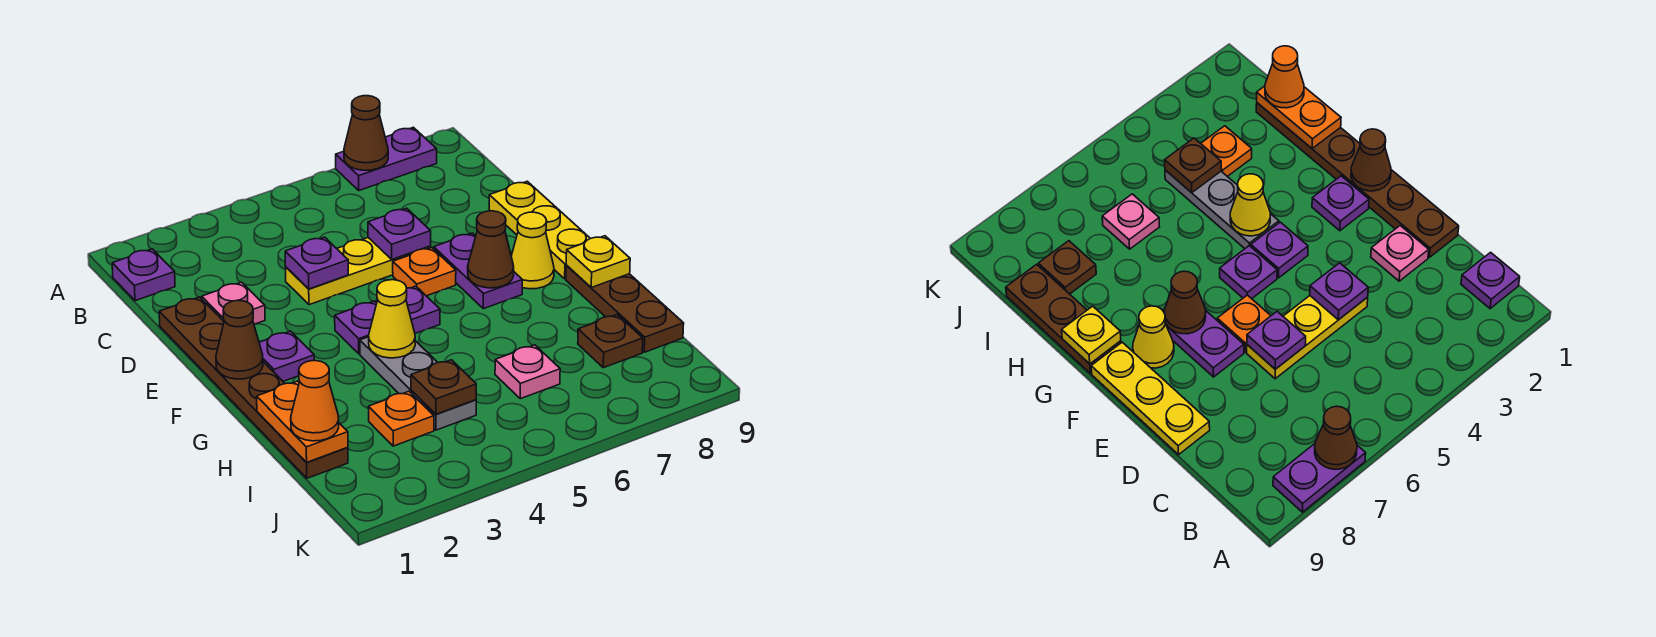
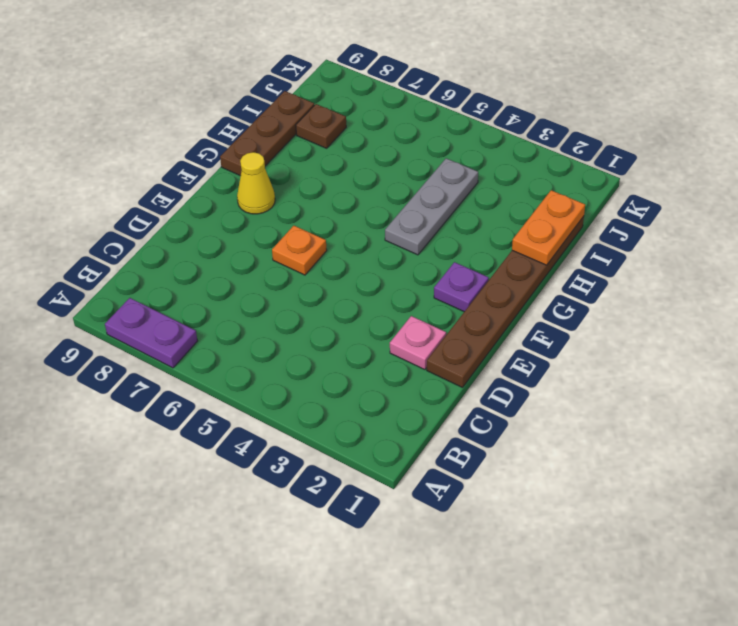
none -> purple plate B1 level 1
none -> yellow plate D4:D6 level 1
none -> yellow plate D9:F9 level 1

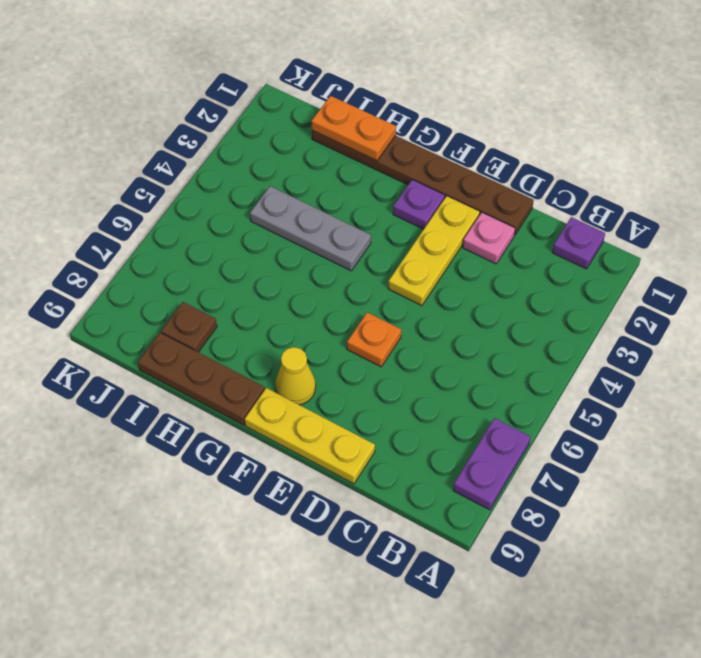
yellow plate E2:E4 level 1 -> yellow plate D4:D6 level 1
none -> purple plate E7:F7 level 1
none -> purple plate F4 level 1
none -> purple plate F5 level 1

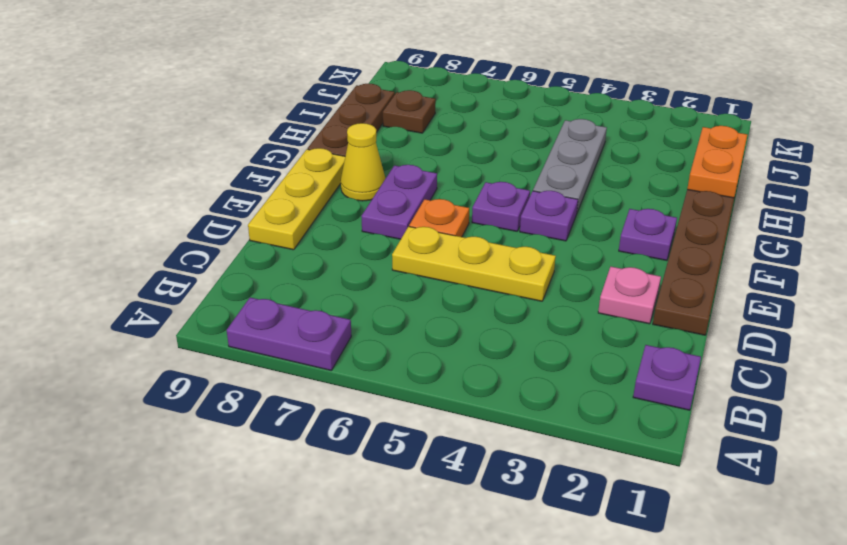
none -> orange plate I3 level 1
none -> pink plate I6 level 1
none -> brown cone A7 level 2

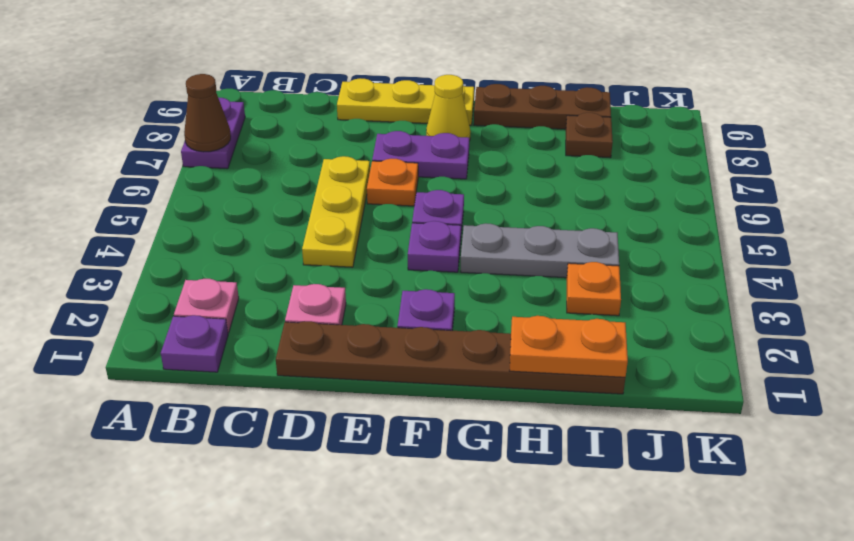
pink plate B2 level 1 -> pink plate I6 level 1
none -> purple plate D4 level 2
none -> purple plate D6 level 2
none -> brown cone F1 level 2

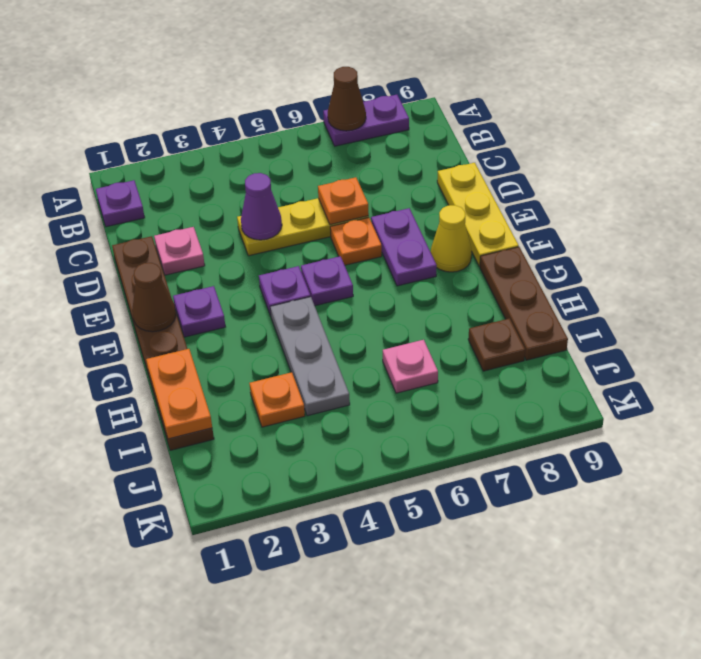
purple cone D4 level 2 -> purple plate D4 level 2
orange plate D6 level 2 -> purple plate D6 level 2
none -> brown cone F7 level 2
none -> yellow cone G4 level 2
none -> yellow plate G9 level 2

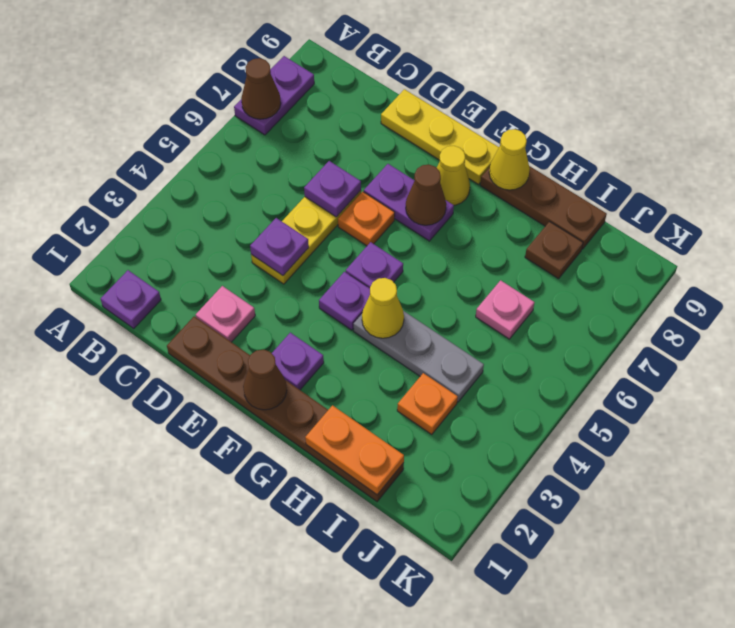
yellow cone G9 level 2 -> yellow plate G9 level 2
none -> brown plate I4 level 2
none -> orange cone I1 level 3

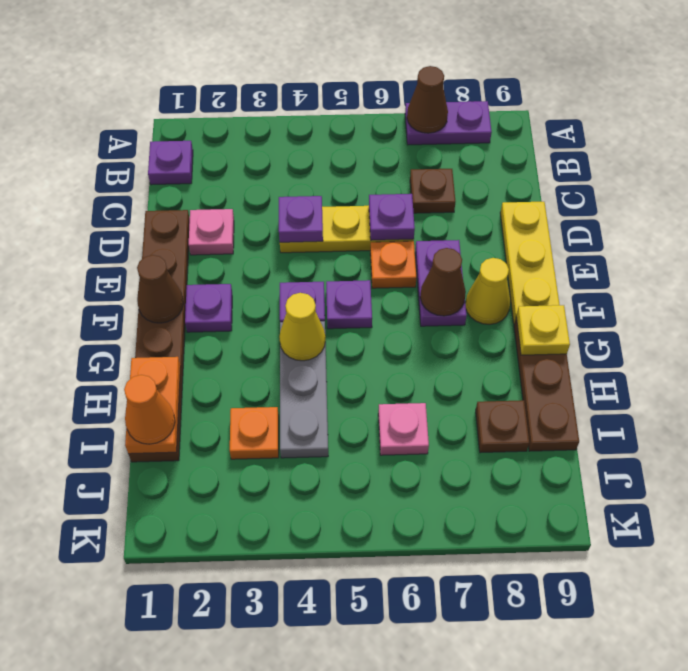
brown plate C7 level 1 -> brown plate I4 level 2

